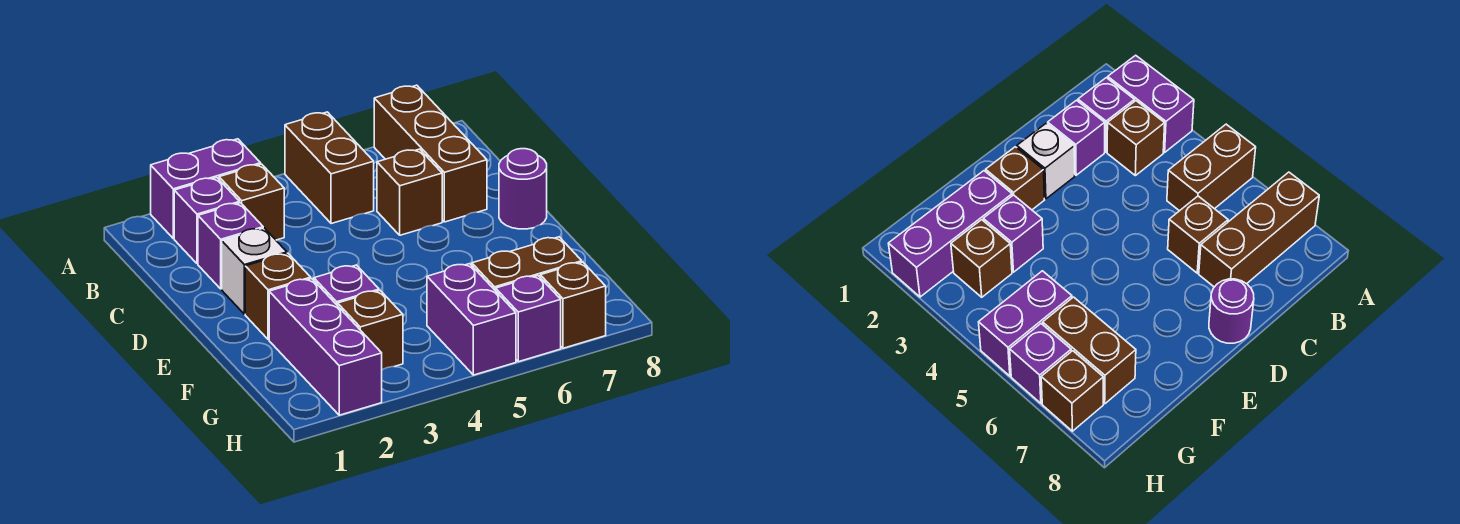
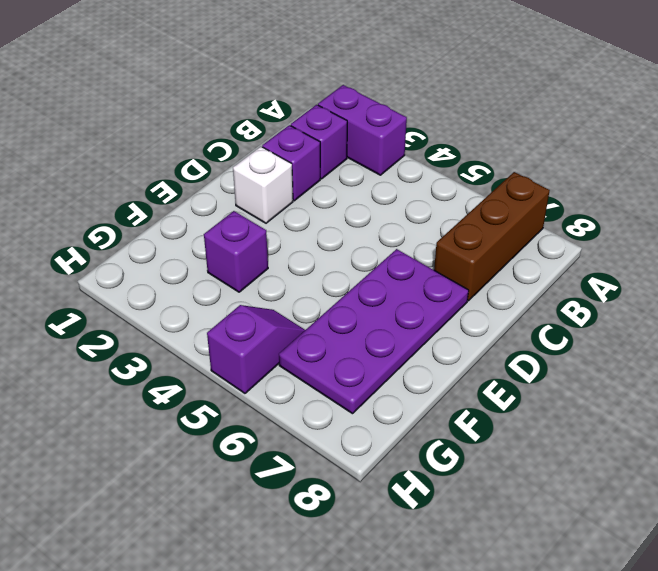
purple plate D6:G7 level 1 -> brown brick G6:G7 level 1
purple slope G5:H5 level 1 top H -> purple brick G5:H5 level 1
none -> brown brick A5:B5 level 1
none -> brown brick B3 level 1
none -> brown brick C6 level 1

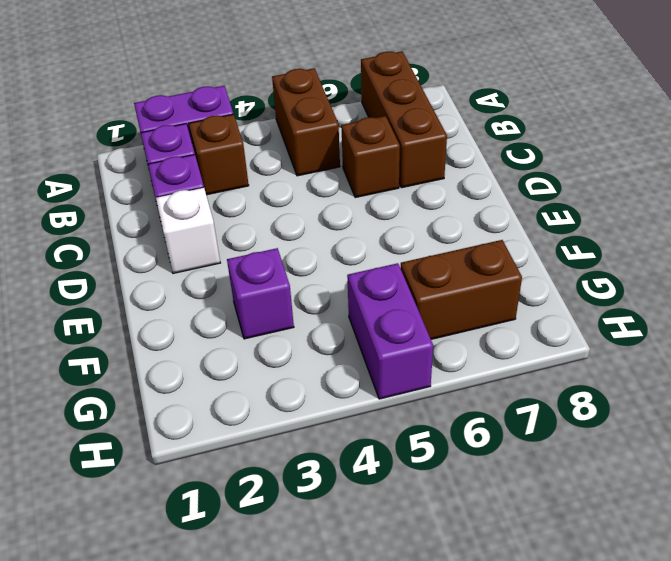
none -> purple round brick D8 level 1
none -> brown brick E2 level 1
none -> purple brick F2:H2 level 1

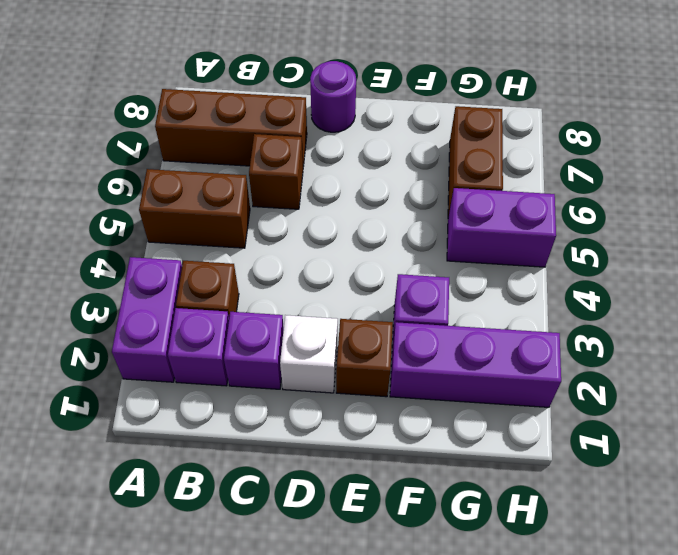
none -> brown brick G3 level 1
none -> purple brick H6 level 1
none -> brown brick H7 level 1

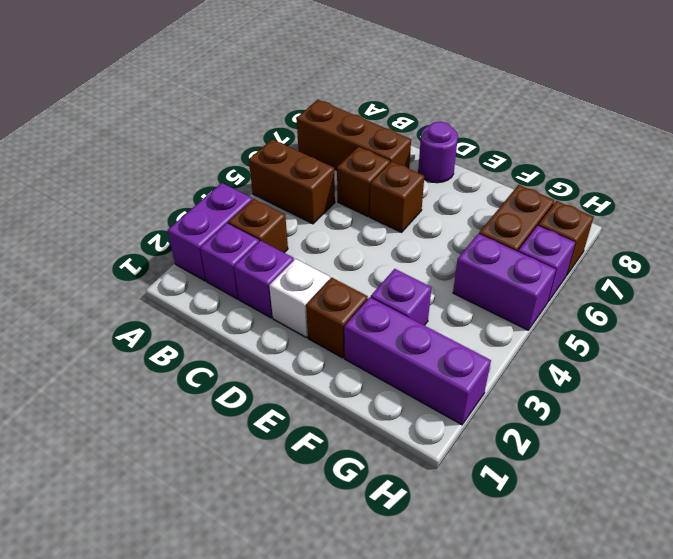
brown brick D6 level 1 -> brown brick G3 level 1

